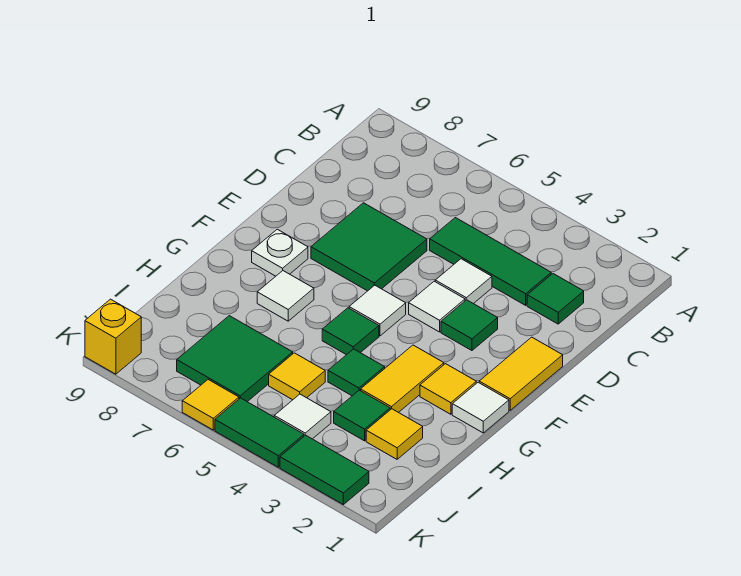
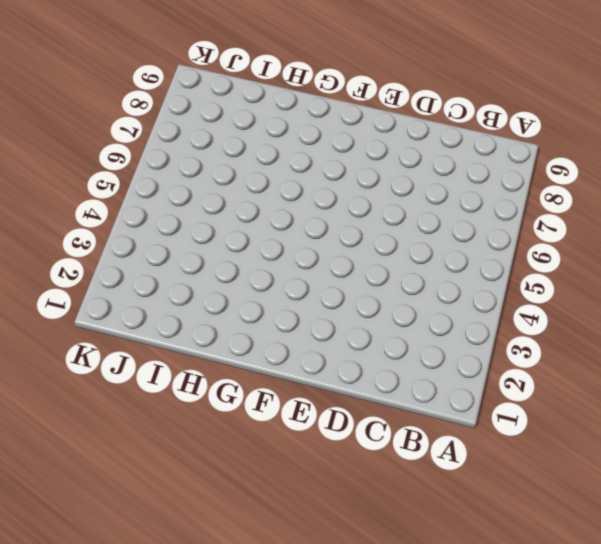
none -> green tile C2 level 1
none -> green tile C3:C5 level 1
none -> white tile D4 level 1

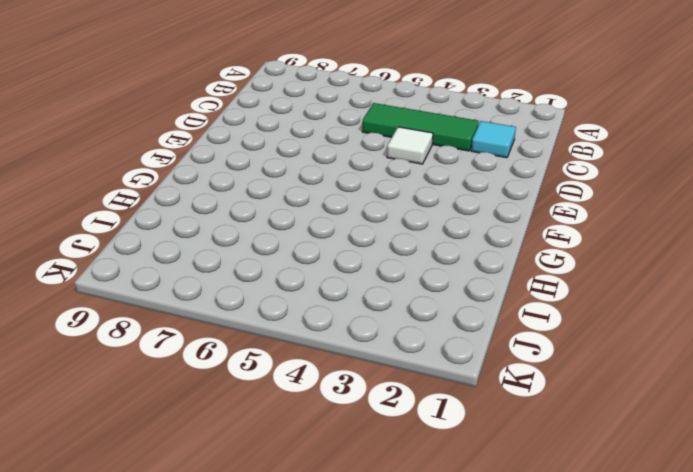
cyan tile C2 level 1 -> green tile C2 level 1
none -> green tile D6:E7 level 1
none -> yellow tile E1:F1 level 1
none -> green tile E3 level 1

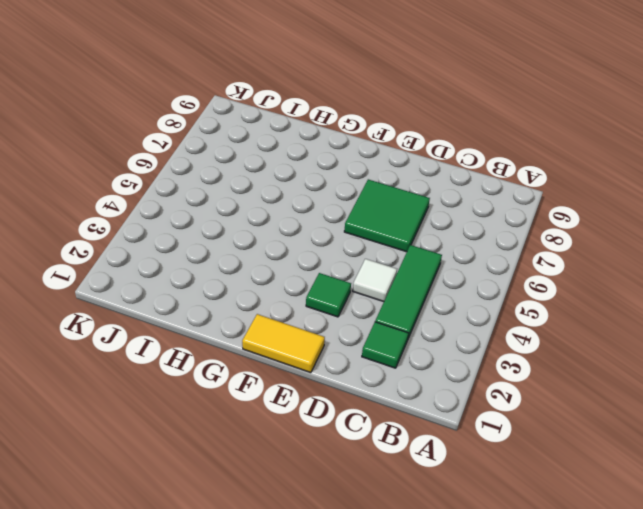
none -> white tile E4 level 1
none -> white tile F5 level 1
none -> white plate F8 level 1

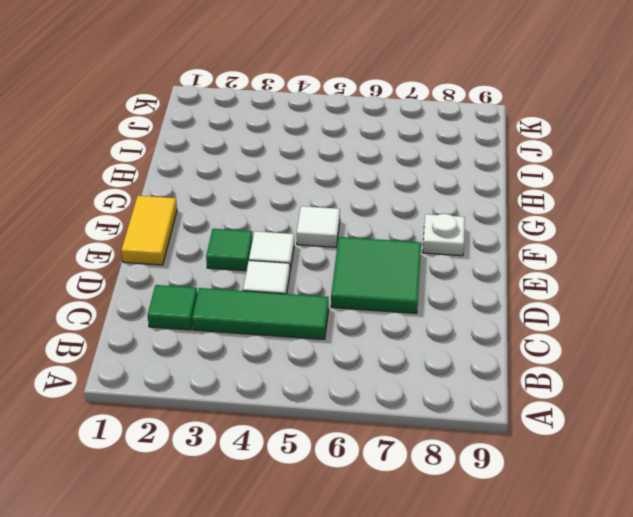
none -> white tile G1 level 1
none -> yellow tile G2 level 1
none -> yellow tile G3:H3 level 1

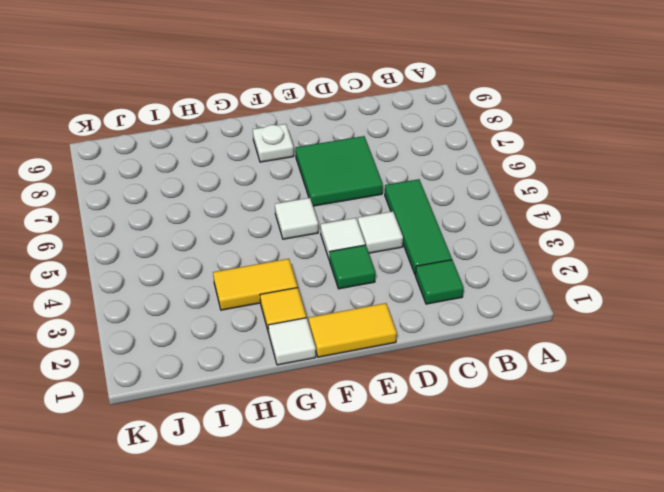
none -> green tile G5 level 1
none -> white tile G7 level 1
none -> green tile H4 level 1

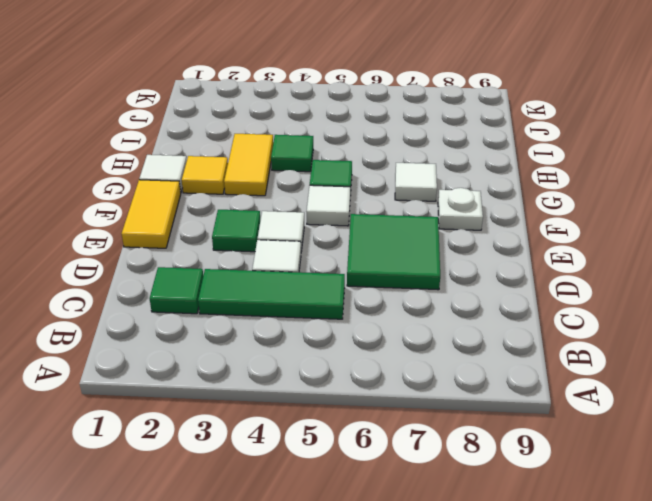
none -> yellow tile I2 level 1
none -> green tile I3 level 1
none -> yellow tile I5 level 1

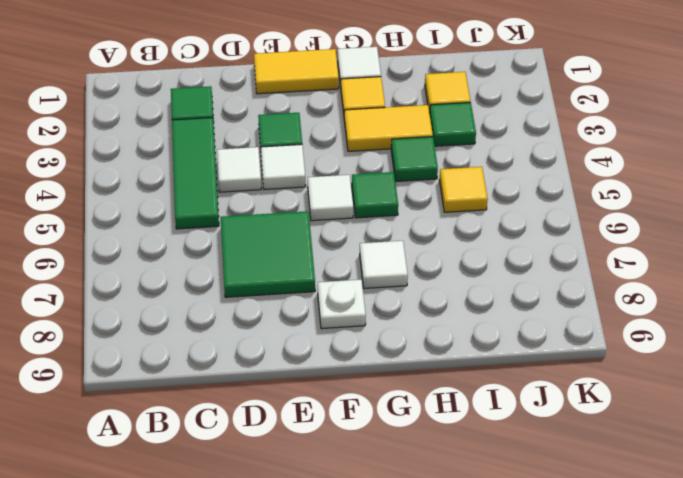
none -> green tile I6:J7 level 1
none -> white tile J4 level 1
none -> green tile K2:K3 level 1

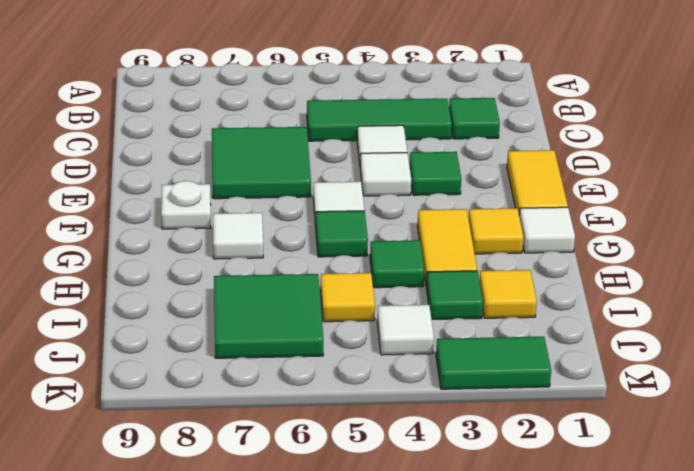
none -> green tile K4:K5 level 1
none -> yellow tile K6 level 1
none -> yellow brick K9 level 1

